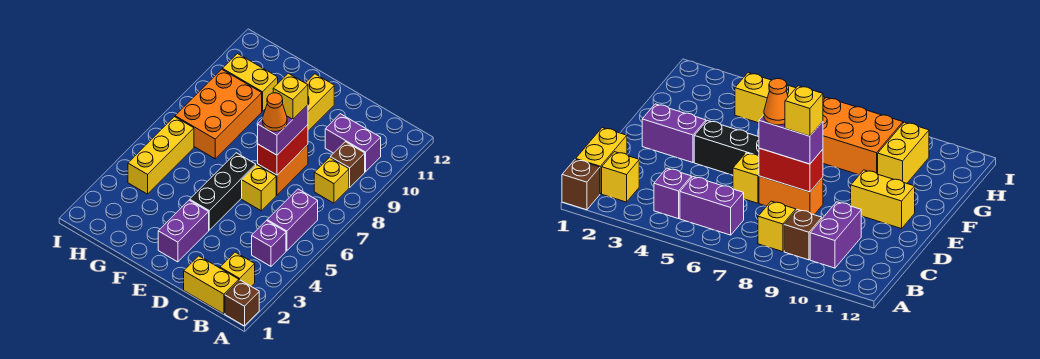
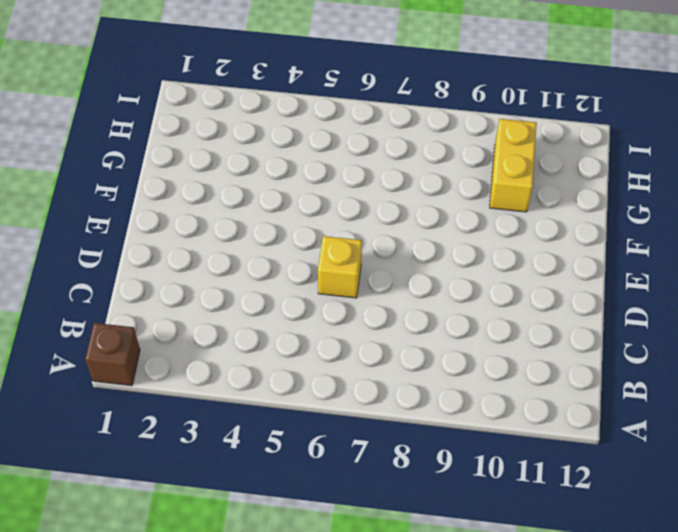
none -> yellow brick B1:C1 level 1
none -> yellow brick B2 level 1
none -> purple brick B4 level 1

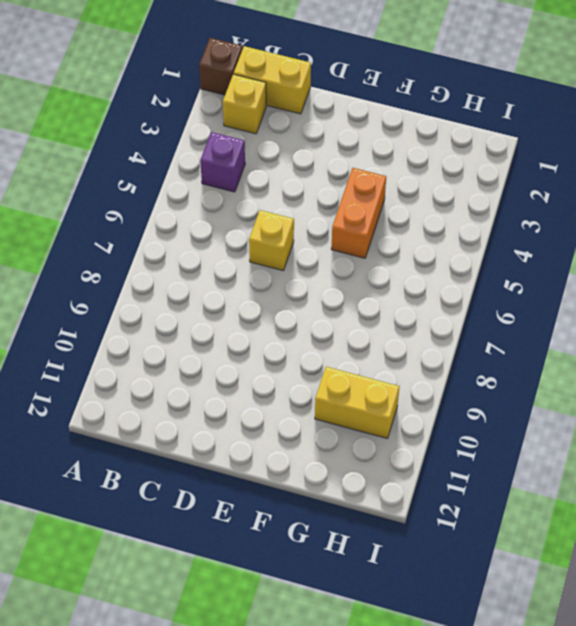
orange brick F4:F5 level 1 -> orange brick D7:D8 level 1
none -> purple brick B5:B6 level 1
none -> yellow brick B8 level 1
none -> brown brick B9 level 1

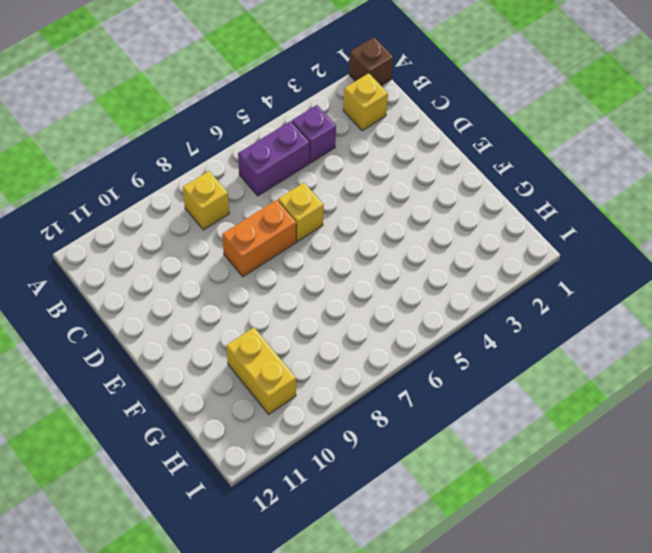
none -> yellow brick B1:C1 level 1
none -> brown brick B9 level 1
none -> purple brick B10:C10 level 1

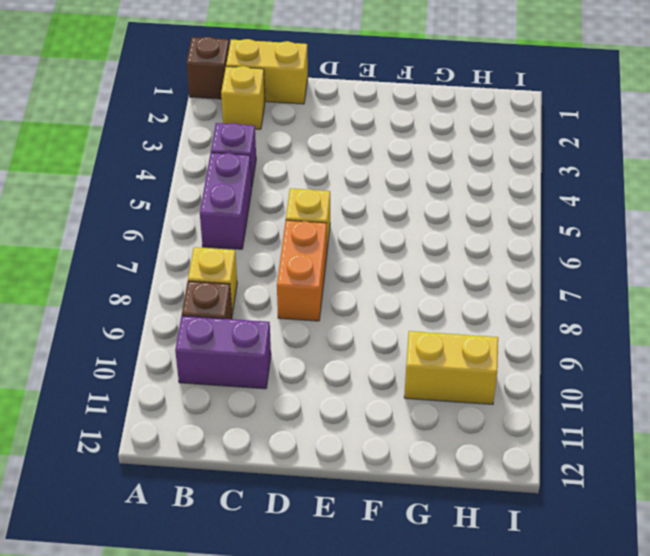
none -> purple brick E2:E3 level 1
none -> black brick E4:E6 level 1
none -> yellow brick E10:E11 level 1

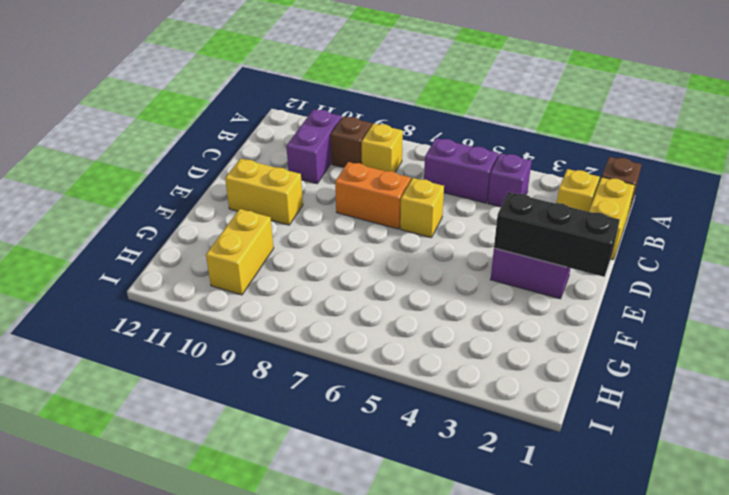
black brick E1:E3 level 2 -> black brick E4:E6 level 1
none -> orange brick G7:H9 level 1
none -> yellow brick H4:H6 level 1
none -> red brick D7:D8 level 2

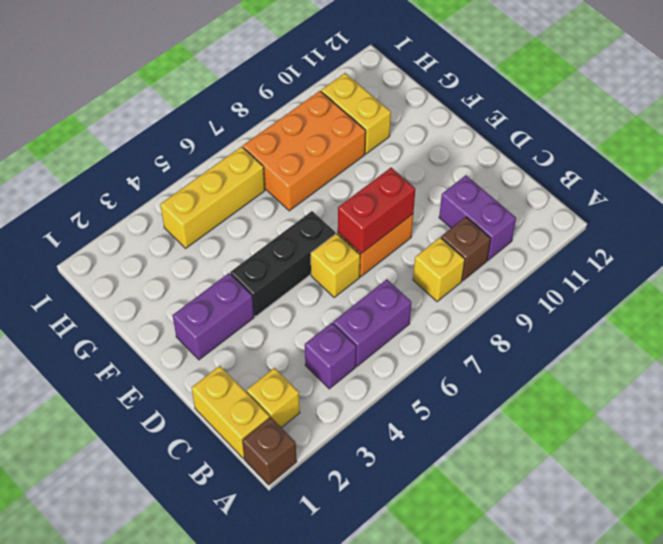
none -> yellow brick E10:E11 level 1
none -> purple brick D7:D8 level 3
none -> orange cone D7 level 4

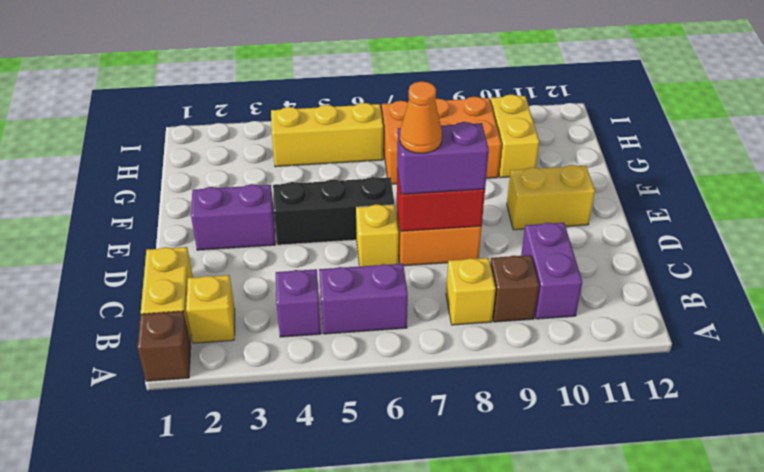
none -> yellow brick D8 level 4

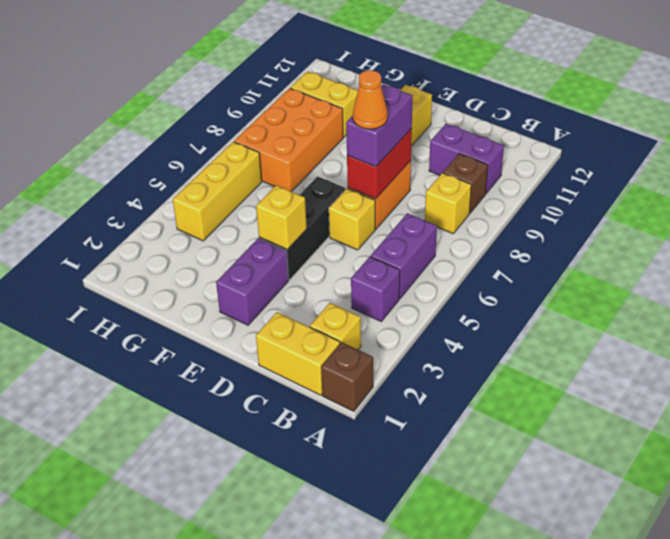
yellow brick E4 level 2 -> yellow brick D8 level 4

